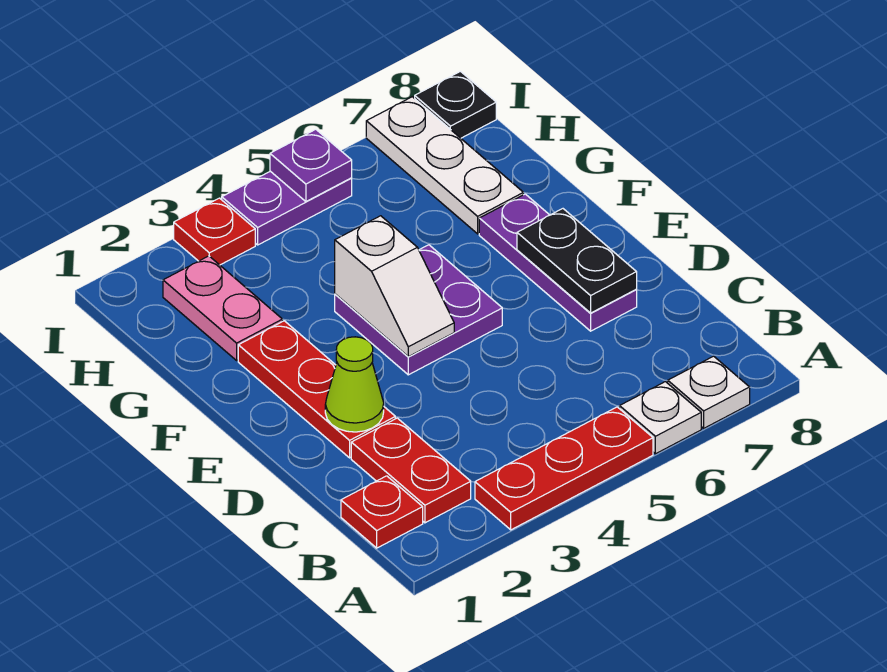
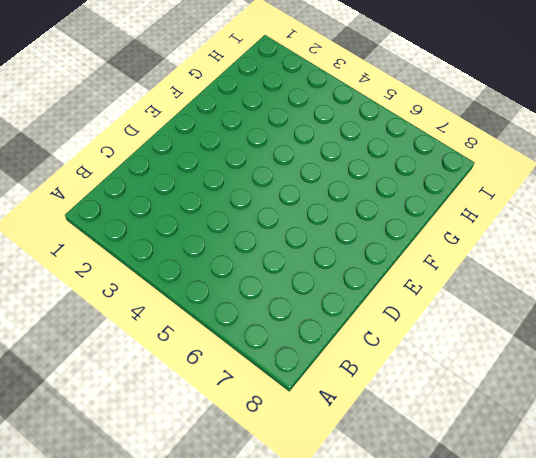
none -> red plate A3:A5 level 1
none -> white plate A6 level 1
none -> white plate A7 level 1

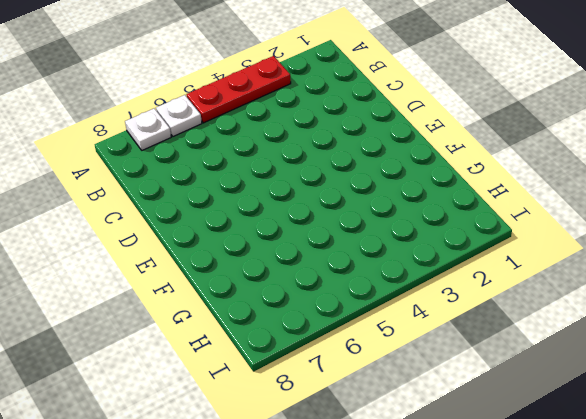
none -> red plate B1 level 1
none -> red plate B2:C2 level 1
none -> red plate D2:F2 level 1

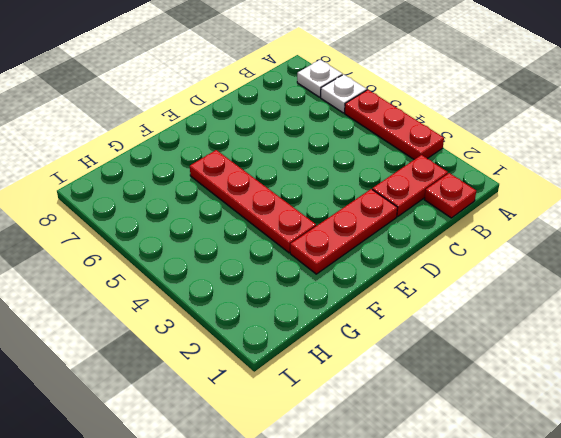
red plate F3:F6 level 1 -> purple plate E4:F5 level 1
none -> purple plate D7:F7 level 1
none -> pink plate G2:H2 level 1
none -> white plate G7:I7 level 1

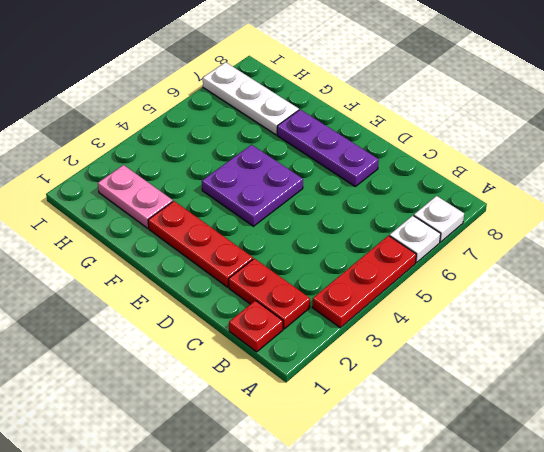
none -> red plate I3 level 1
none -> purple plate I4:I5 level 1
none -> black plate I8 level 1

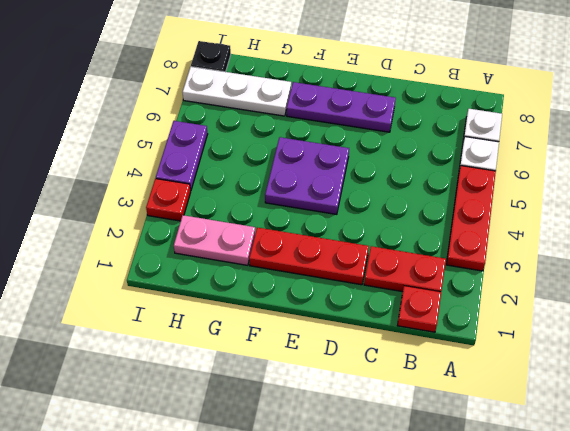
none -> lime cone D2 level 2
none -> black plate D7:E7 level 2
none -> white slope E4:F4 level 2 top F

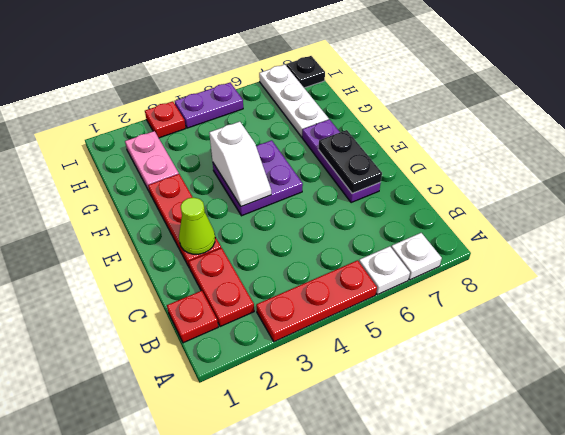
none -> purple plate I5 level 2

